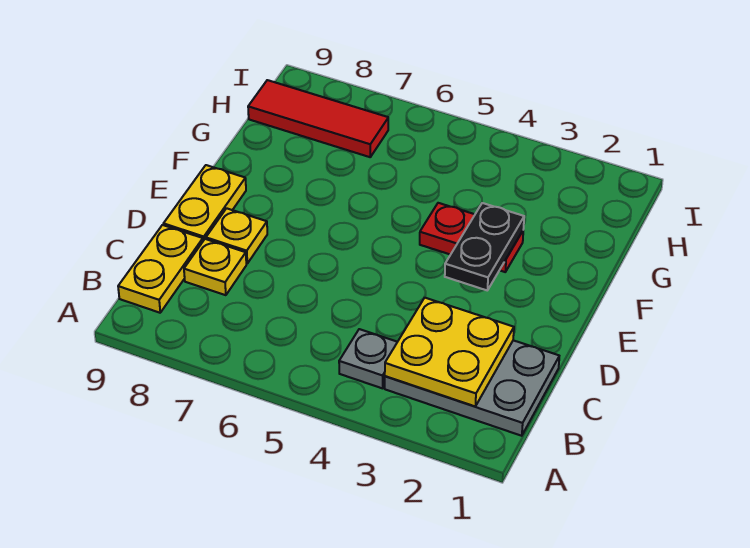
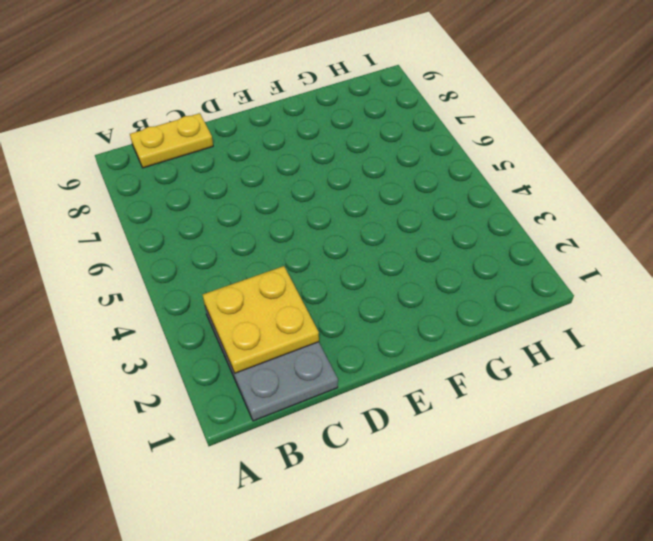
none -> grey plate B4 level 1
none -> yellow plate C8 level 1

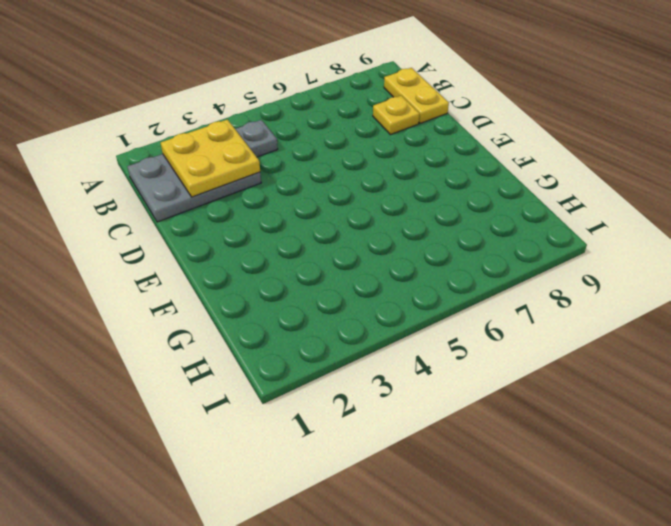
none -> yellow plate D8 level 1
none -> yellow plate D9:E9 level 1

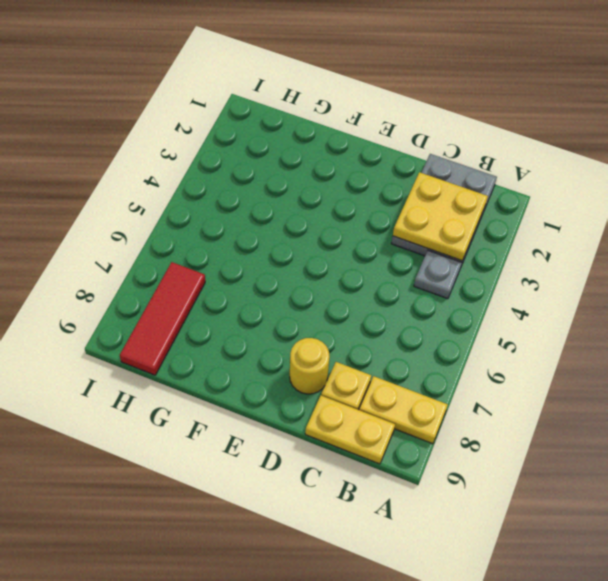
yellow plate A8:B8 level 1 -> yellow plate D9:E9 level 1
yellow round brick D8 level 1 -> yellow plate D8 level 1
none -> red plate F3:F4 level 1
none -> black plate E3:F3 level 2

